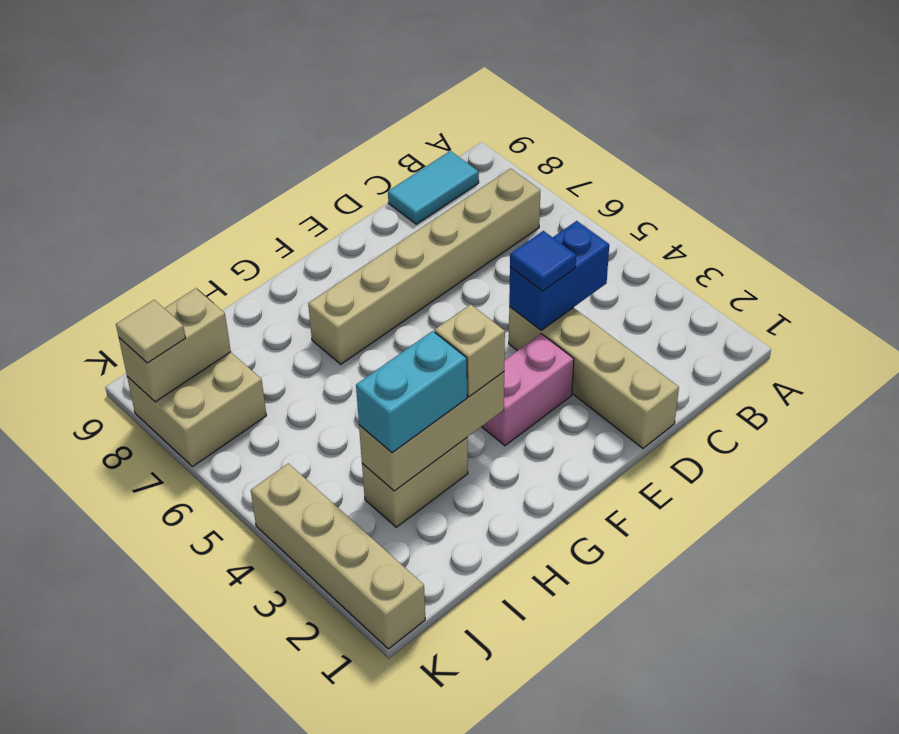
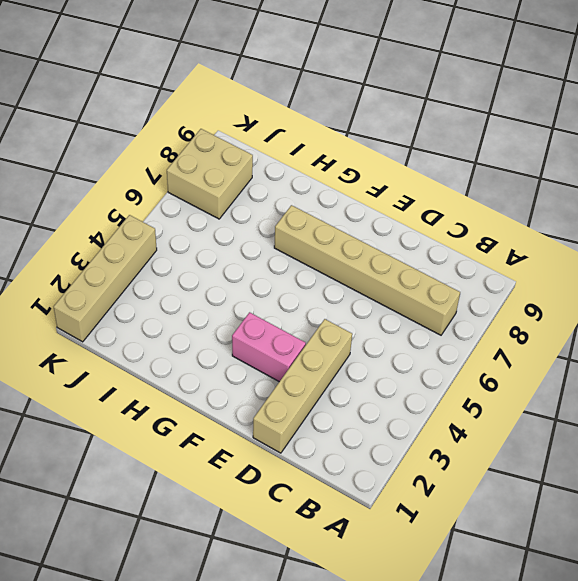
none -> cyan tile B9:C9 level 1
none -> tan brick H3:I3 level 1
none -> blue brick C4:D4 level 2

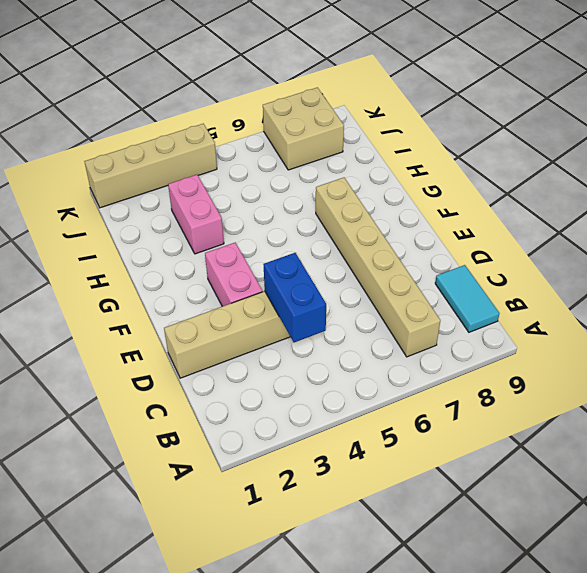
pink brick H3:I3 level 1 -> tan brick H3:I3 level 1
none -> tan brick G3:I3 level 2
none -> tan brick J8:K8 level 2
none -> blue tile D4 level 3

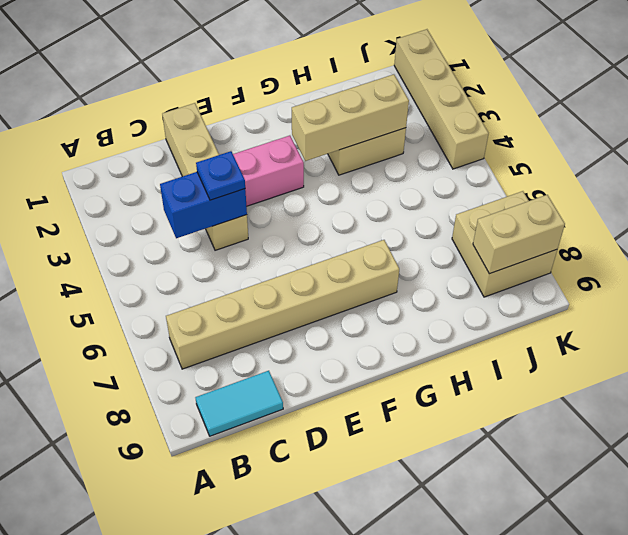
blue plate D4 level 3 -> blue tile D4 level 3
none -> tan brick G3 level 3
none -> cyan brick H3:I3 level 3
none -> tan tile K8 level 3

